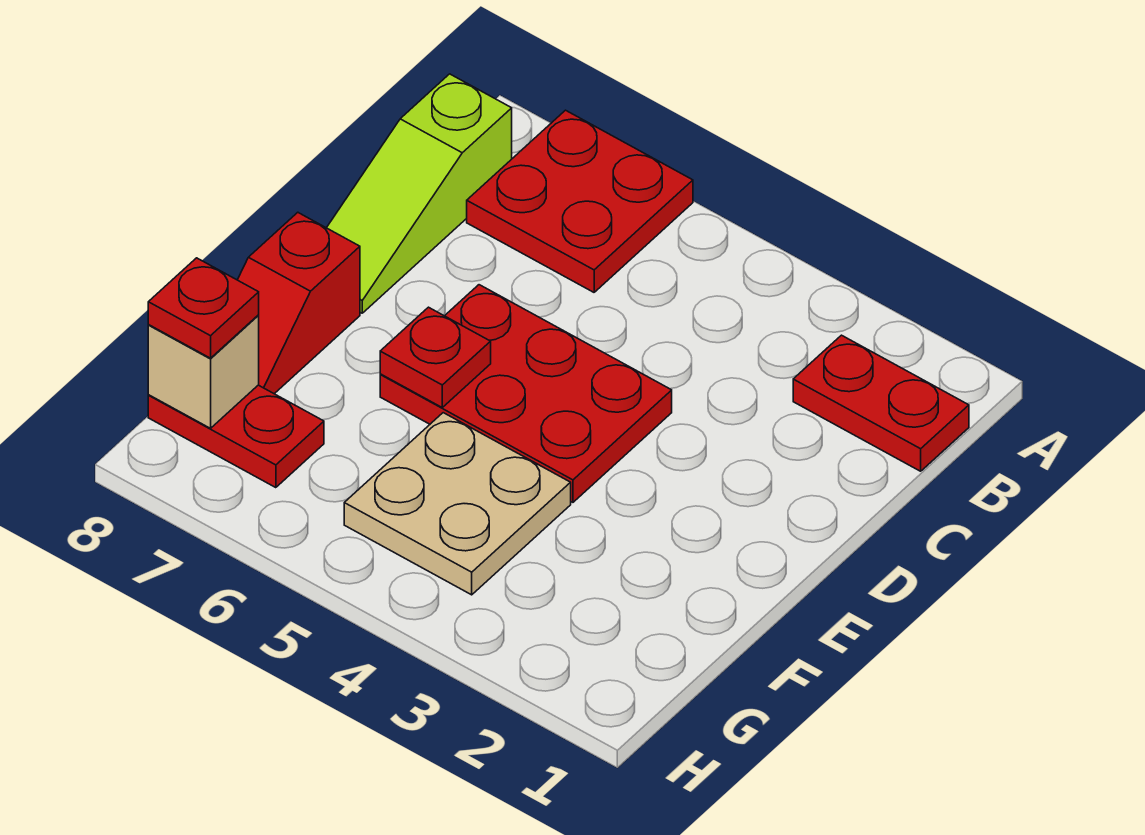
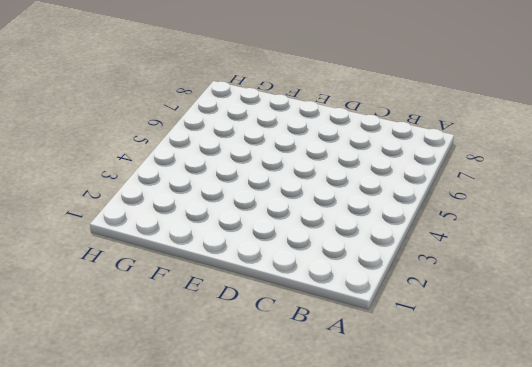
none -> red plate A6:B7 level 1
none -> red plate B1:B2 level 1

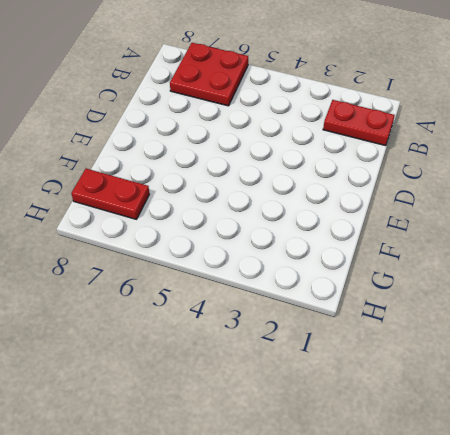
none -> lime slope B8:D8 level 1 top B
none -> red plate D4:E6 level 1

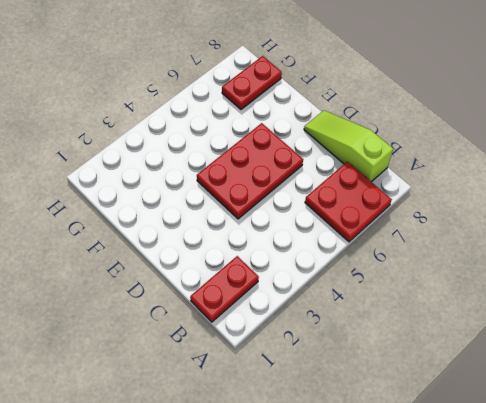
none -> red slope E8:F8 level 1 top E
none -> tan plate F4:G5 level 1

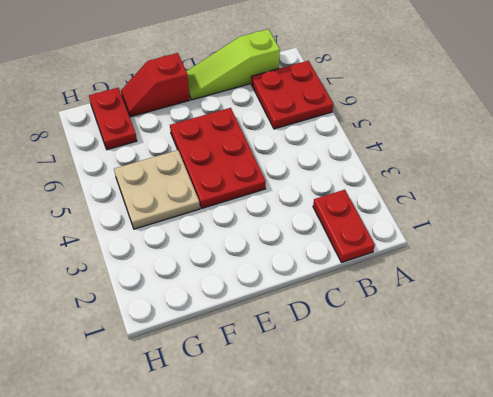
none -> red plate E6 level 2
none -> tan brick G8 level 2

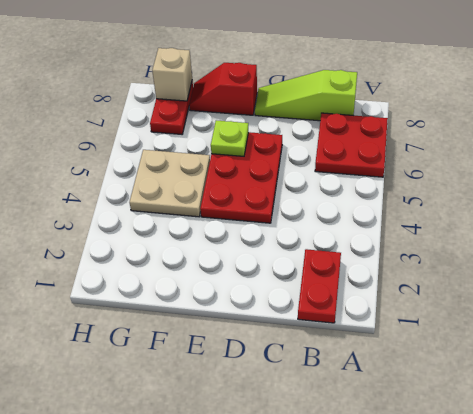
lime plate E6 level 2 -> red plate E6 level 2
none -> red plate G8 level 3

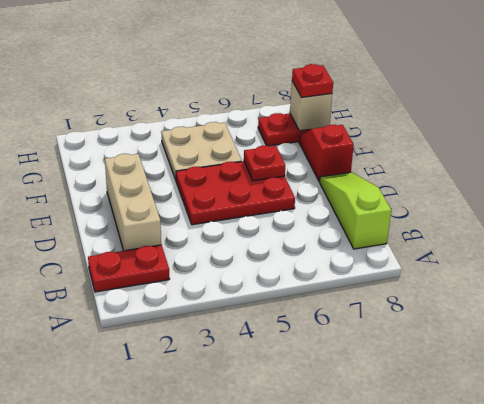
tan brick C2:E2 level 1 -> none
none -> red plate A6:B7 level 1

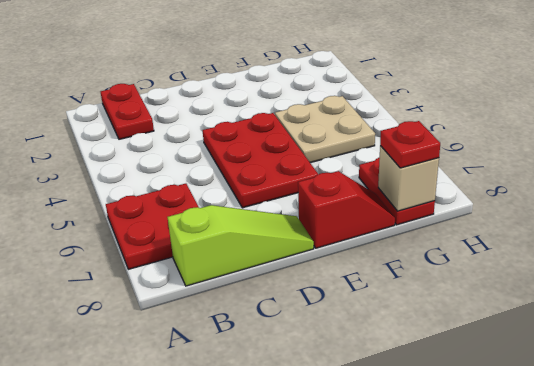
none -> red plate E6 level 2

